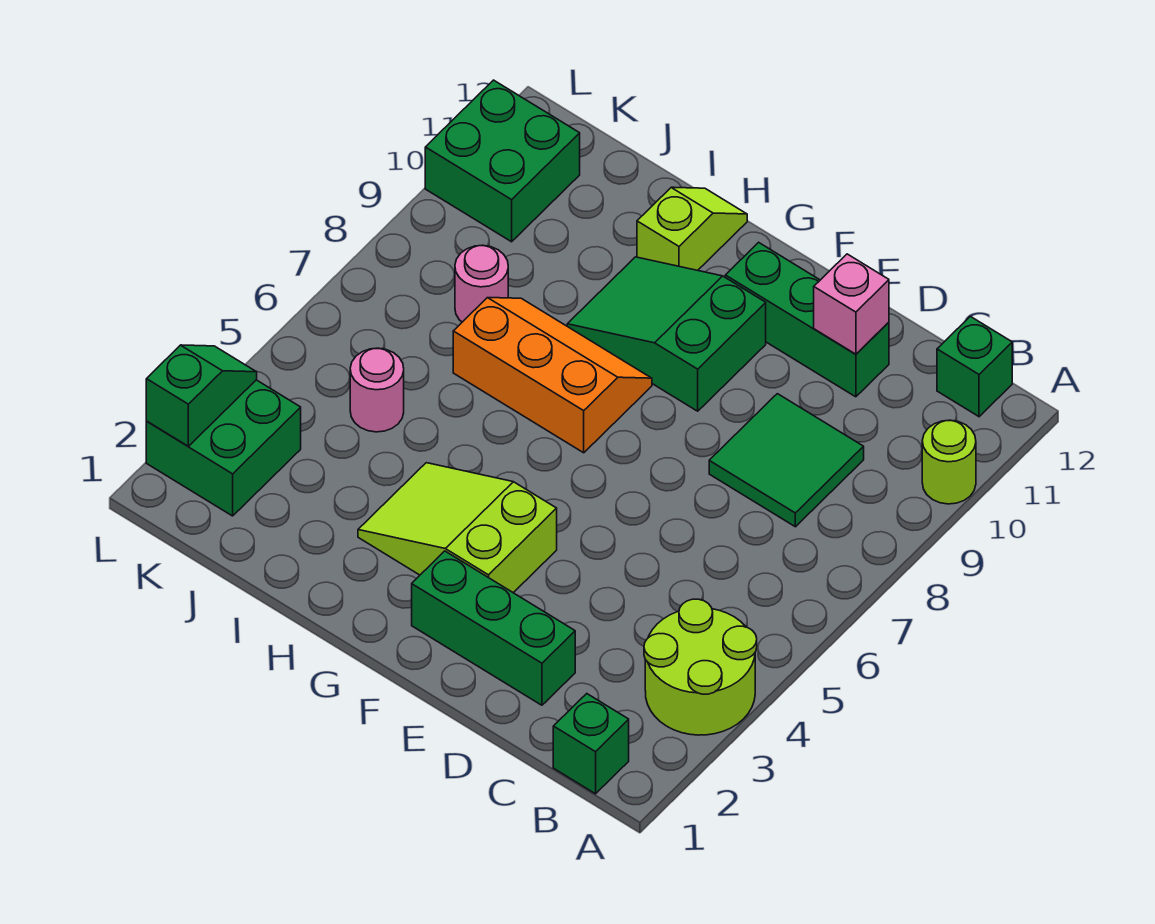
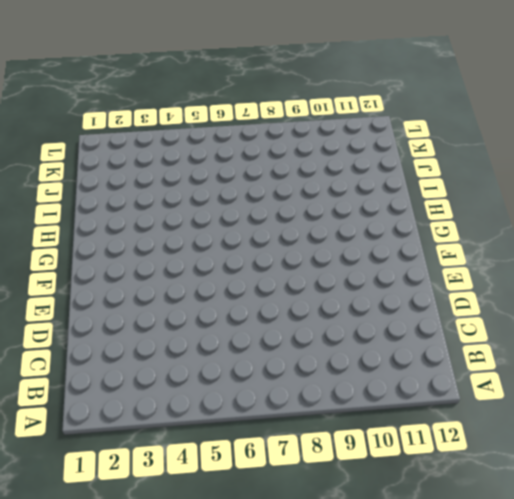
none -> lime round brick A3:B4 level 1
none -> lime round brick A10 level 1
none -> green brick B1 level 1

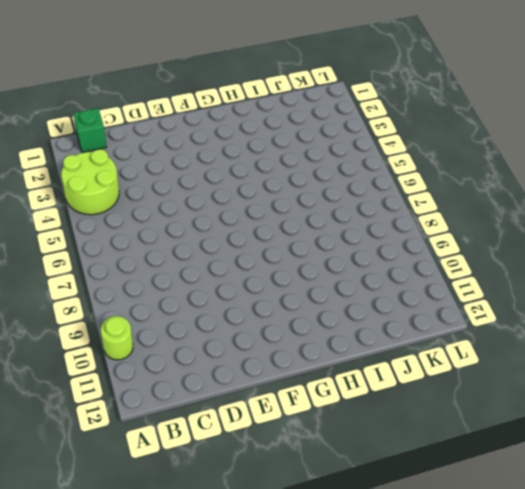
none -> green brick B12 level 1
none -> green tile C8:D9 level 1
none -> green brick D2:F2 level 1

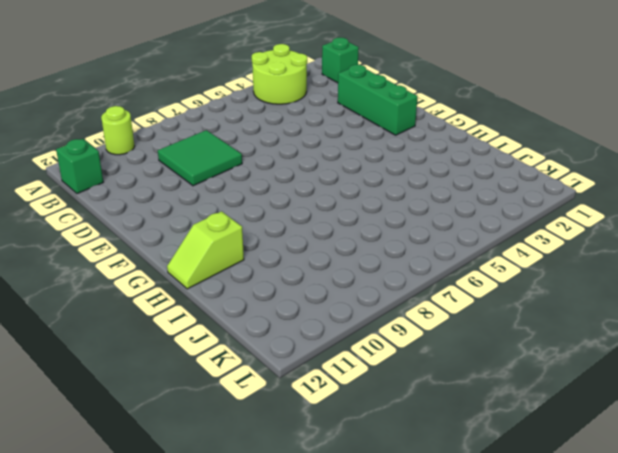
none -> green brick D11:F11 level 1
none -> lime slope F3:H4 level 1 top F
none -> green slope F9:H10 level 1 top F

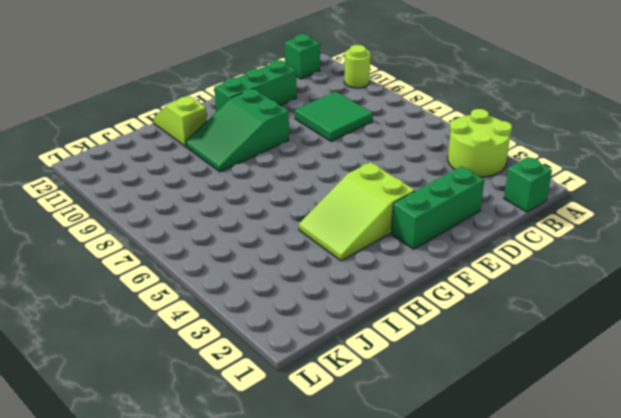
none -> orange slope G7:I8 level 1 top 7
none -> pink round brick J5 level 1
none -> pink round brick J8 level 1

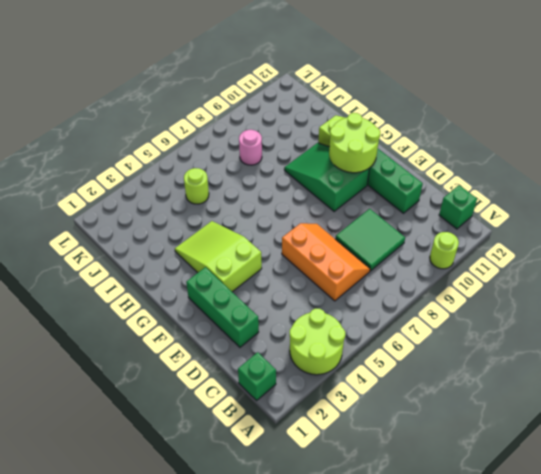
orange slope C6:E7 level 1 top 6 -> orange slope G7:I8 level 1 top 7
lime round brick F10:G11 level 2 -> none
lime round brick J5 level 1 -> pink round brick J5 level 1
none -> green brick K2:L3 level 1
none -> green brick K10:L11 level 1
none -> pink brick D11 level 2

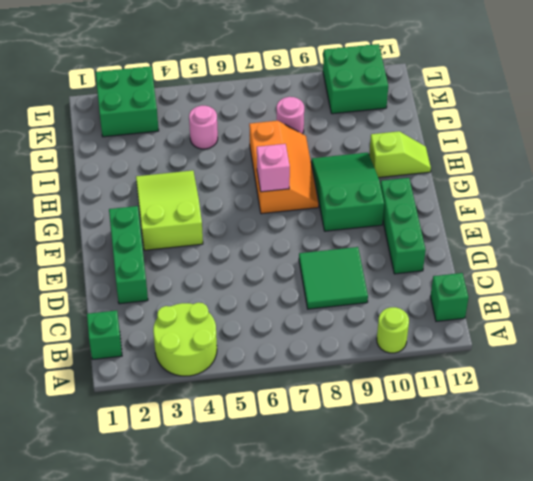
pink brick G7 level 2 -> pink brick D11 level 2
none -> green slope L2:L3 level 2 top 2

